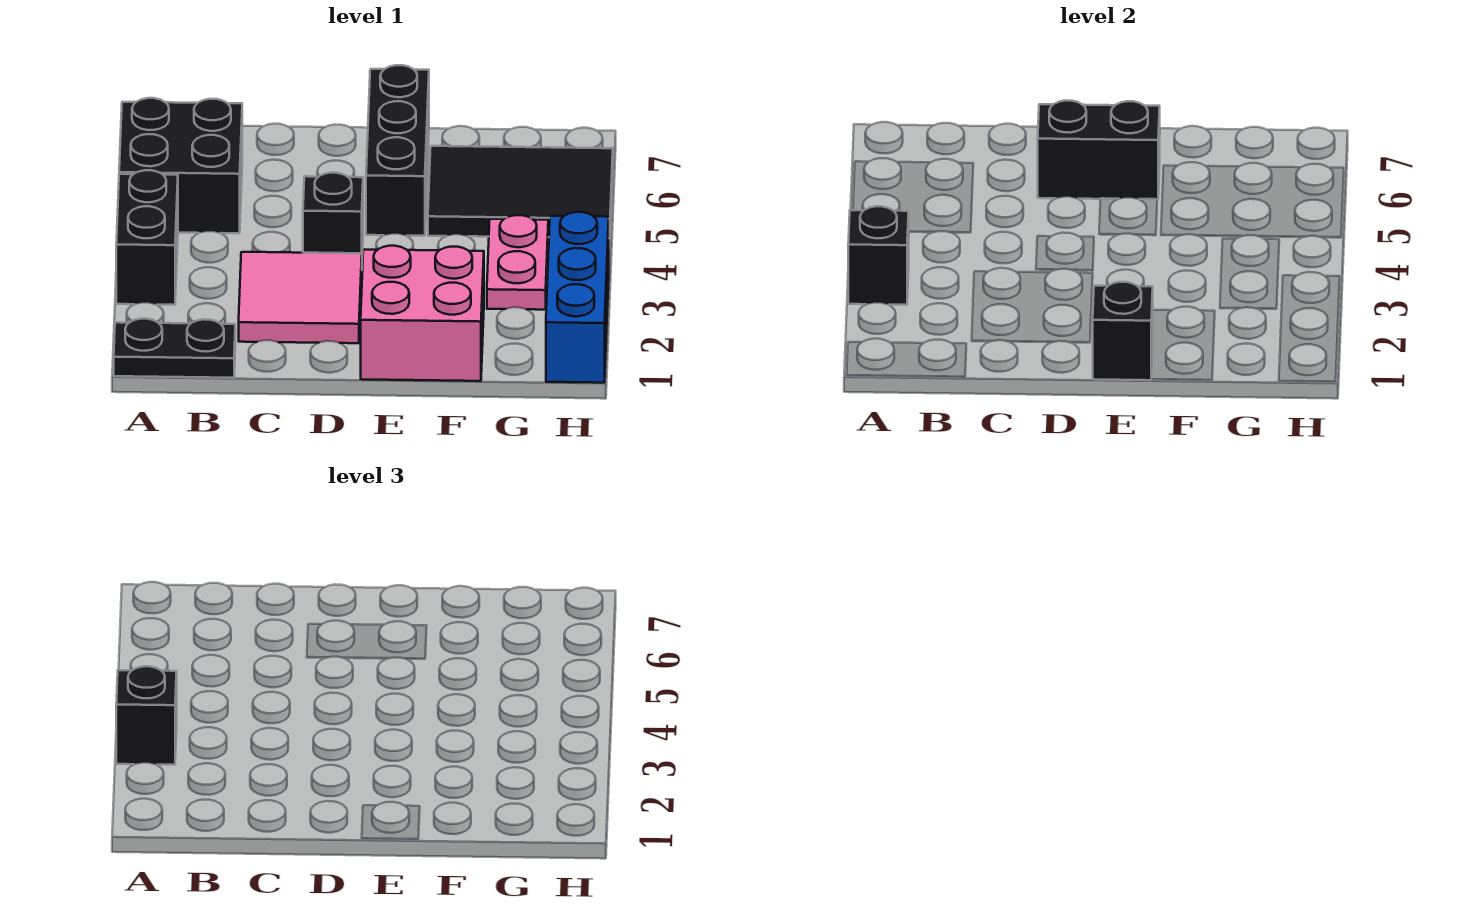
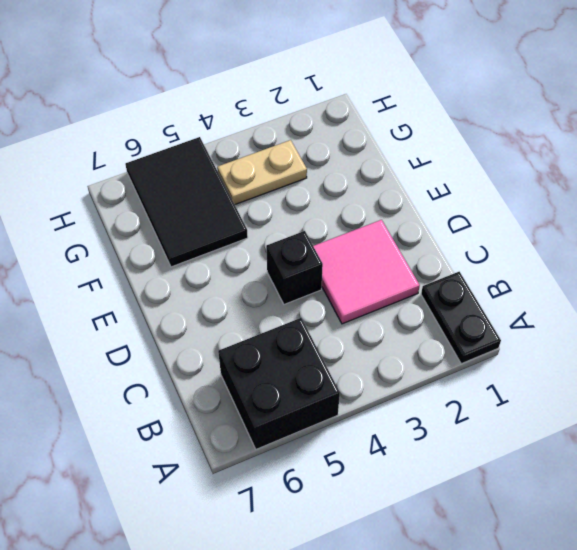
tan plate G3:G4 level 1 -> pink plate G3:G4 level 1
none -> black brick A3:A4 level 1
none -> pink brick E1:F2 level 1
none -> black brick E5:E7 level 1

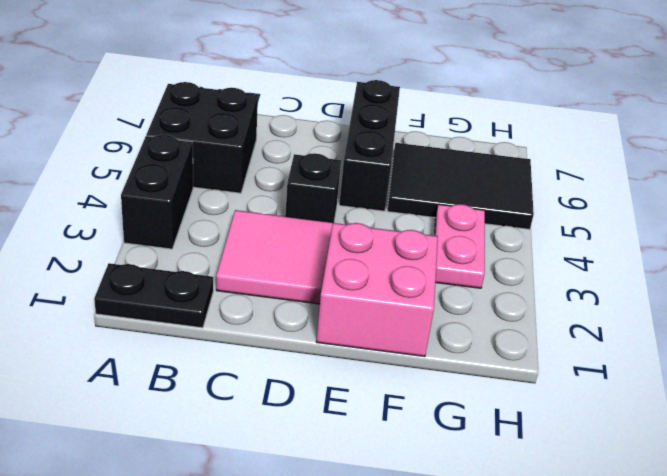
none -> blue brick H1:H3 level 1
none -> black brick A3 level 2
none -> black brick D6:E6 level 2

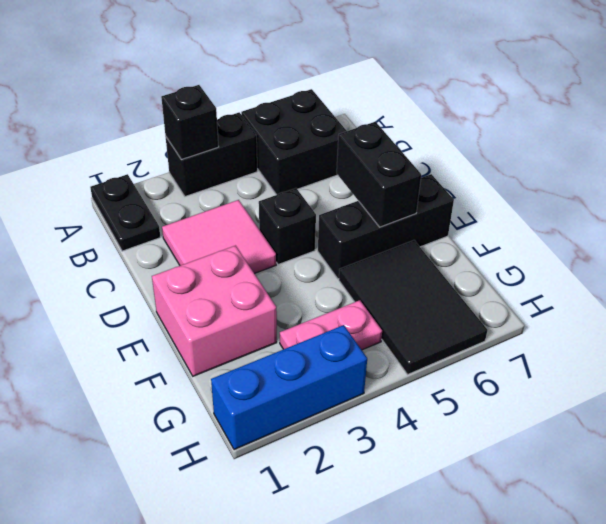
none -> black brick E1 level 2
none -> black brick A3 level 3

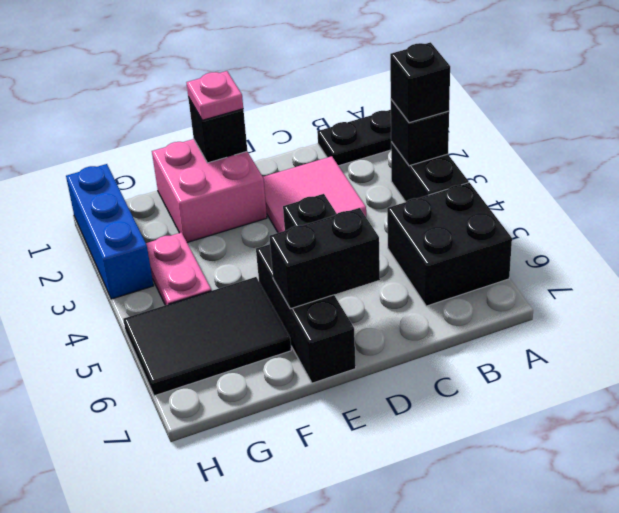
pink plate E1 level 3 -> none

